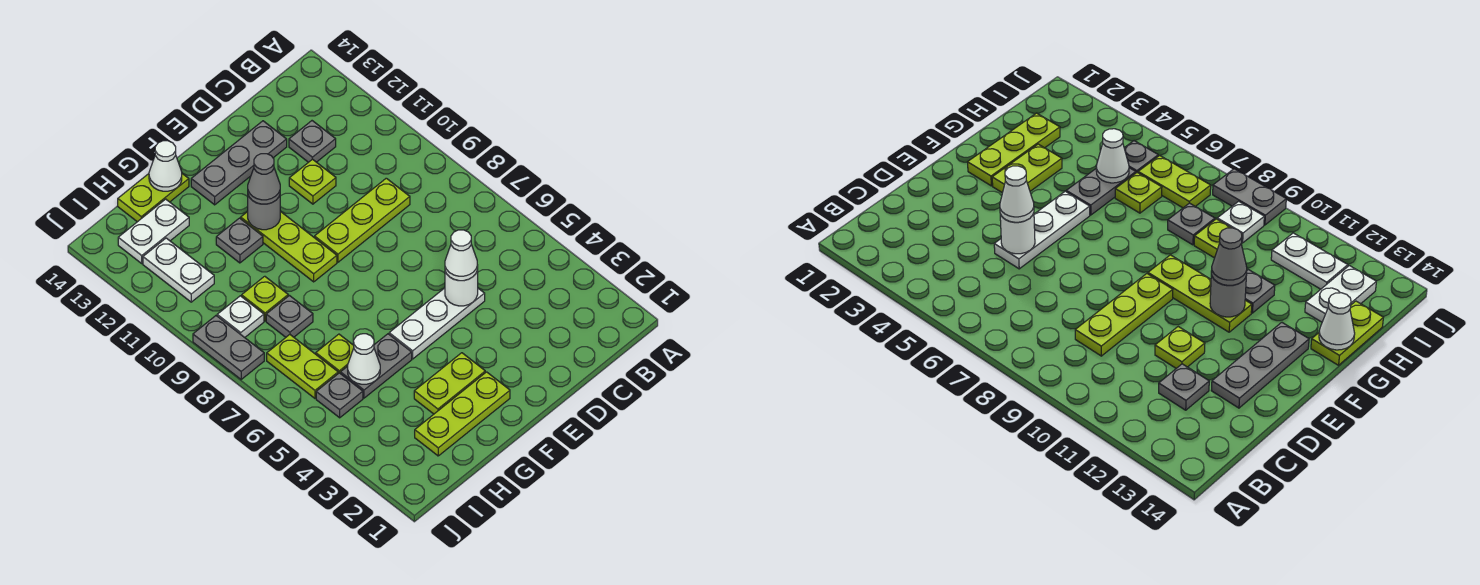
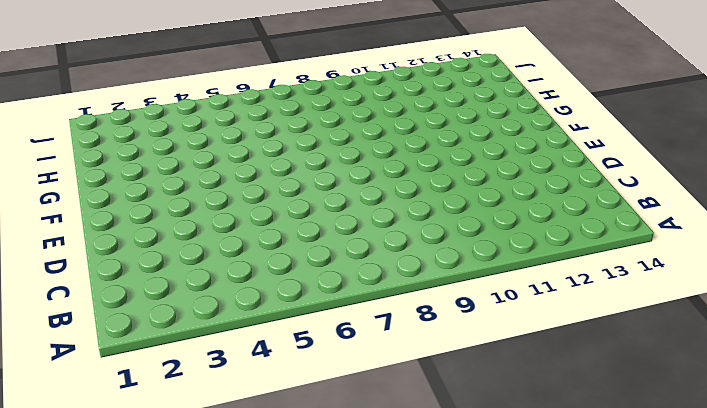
none -> lime plate C9:E9 level 1
none -> grey plate C12 level 1
none -> white plate D5:F5 level 1

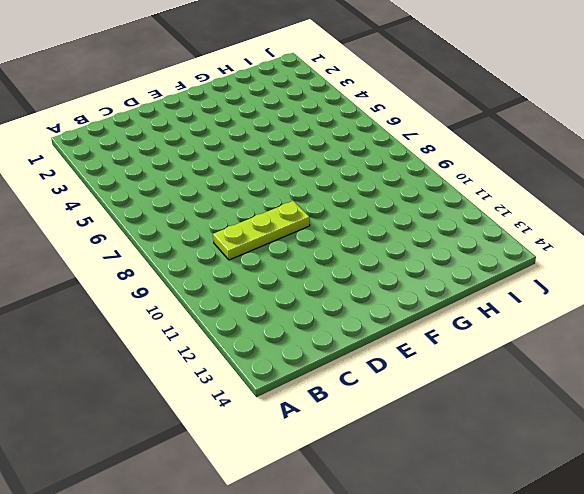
none -> grey plate C12 level 1
none -> white plate D5:F5 level 1
none -> lime plate D11 level 1

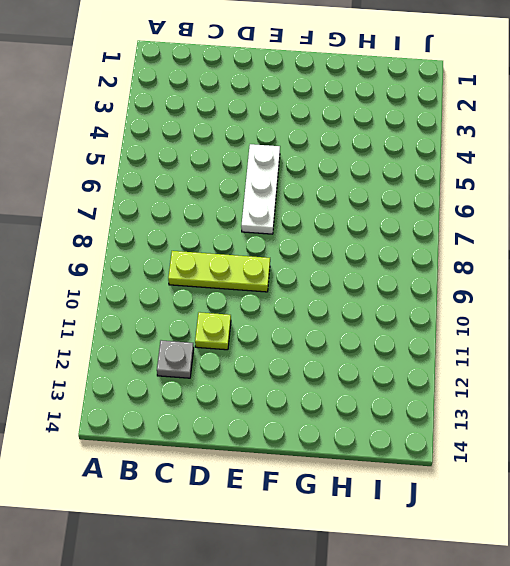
white plate E5:E7 level 1 -> white plate D5:F5 level 1
none -> grey plate D13:F13 level 1
none -> lime plate F2:H2 level 1
none -> lime plate F3:G3 level 1

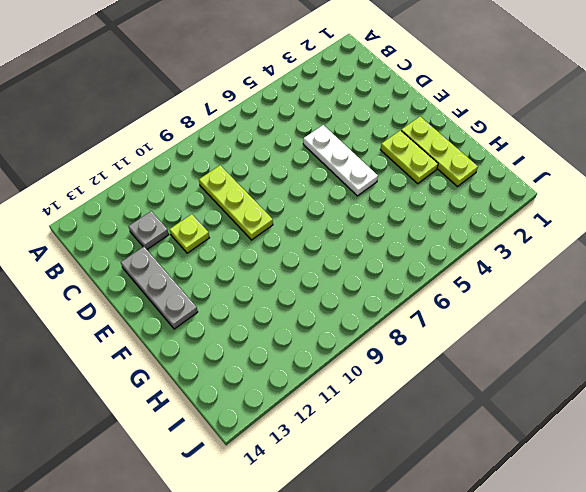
none -> lime plate F9:F11 level 1
none -> grey plate G5:H5 level 1
none -> grey plate G11 level 1

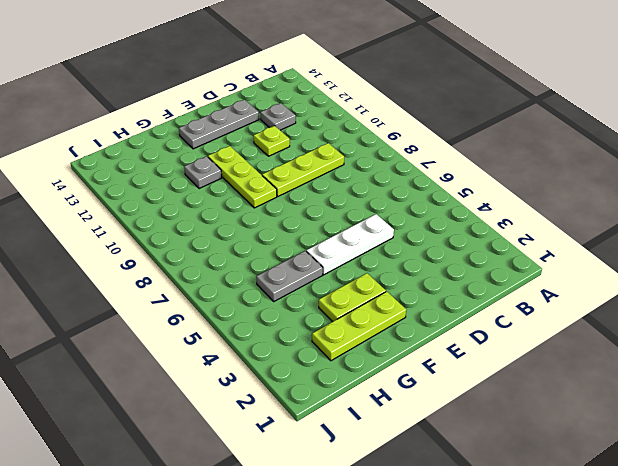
none -> lime plate G14:H14 level 1
none -> lime plate H6 level 1
none -> grey plate H8 level 1

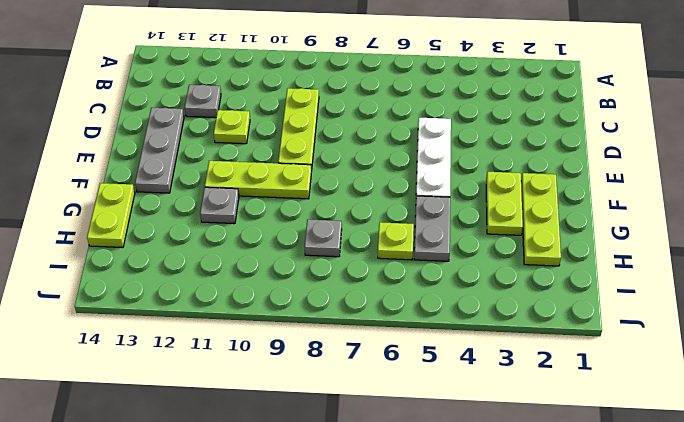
none -> lime plate H9 level 1
none -> white plate H13:I13 level 1
none -> grey plate I5 level 1

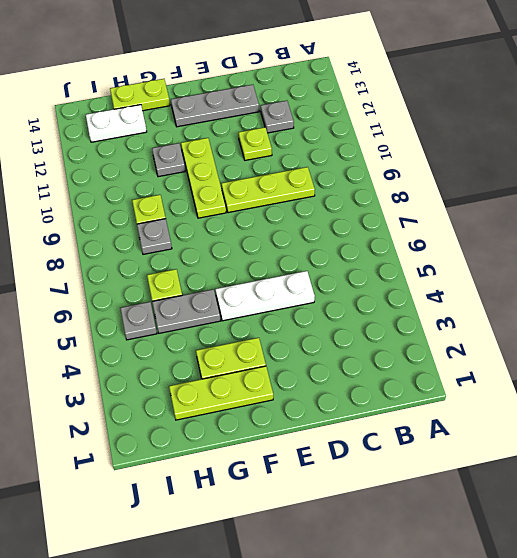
none -> lime plate I6:I7 level 1
none -> white plate I9 level 1
none -> white plate I11:I12 level 1

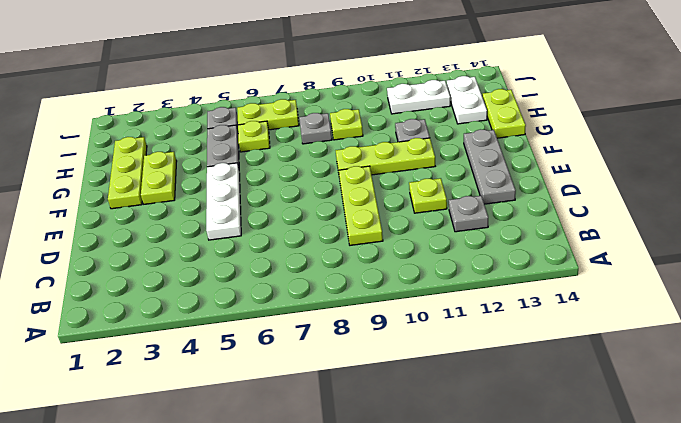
none -> white plate I9 level 1
none -> grey plate J8:J9 level 1
none -> white round brick D5 level 2

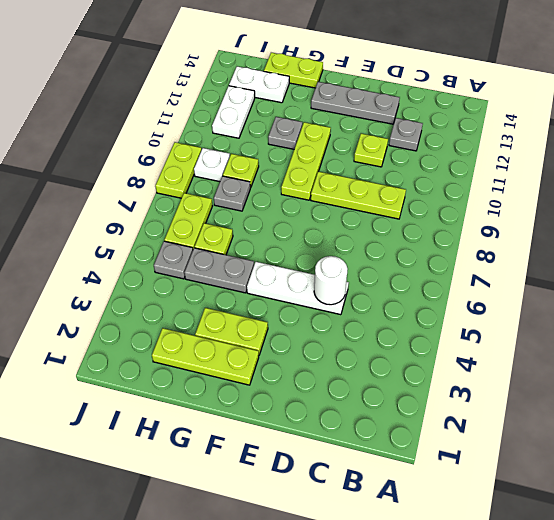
lime plate J8:J9 level 1 -> grey plate J8:J9 level 1
none -> grey round brick F11 level 2
none -> white cone G14 level 2
none -> white cone H5 level 2

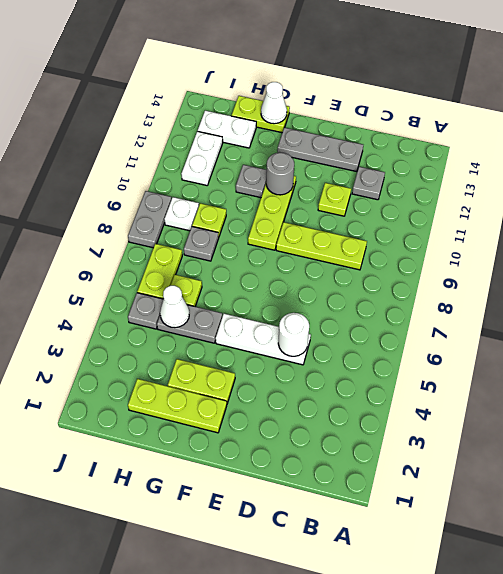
none -> white cone D5 level 3
none -> grey cone F11 level 3

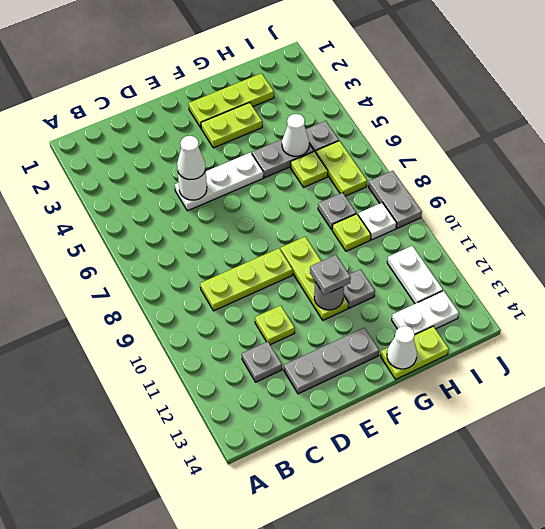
grey plate F11 level 3 -> grey cone F11 level 3

